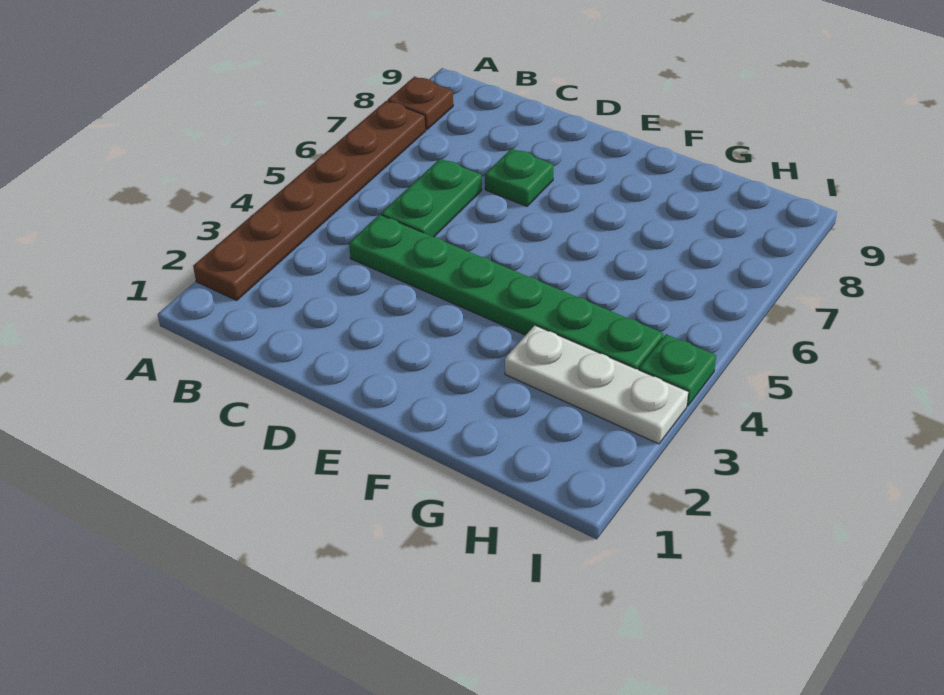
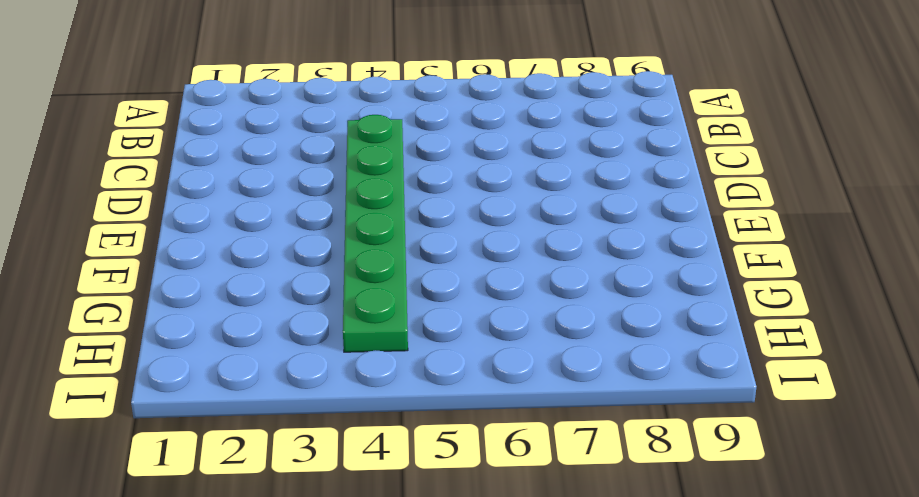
none -> brown plate A2:A7 level 1
none -> brown plate A8 level 1

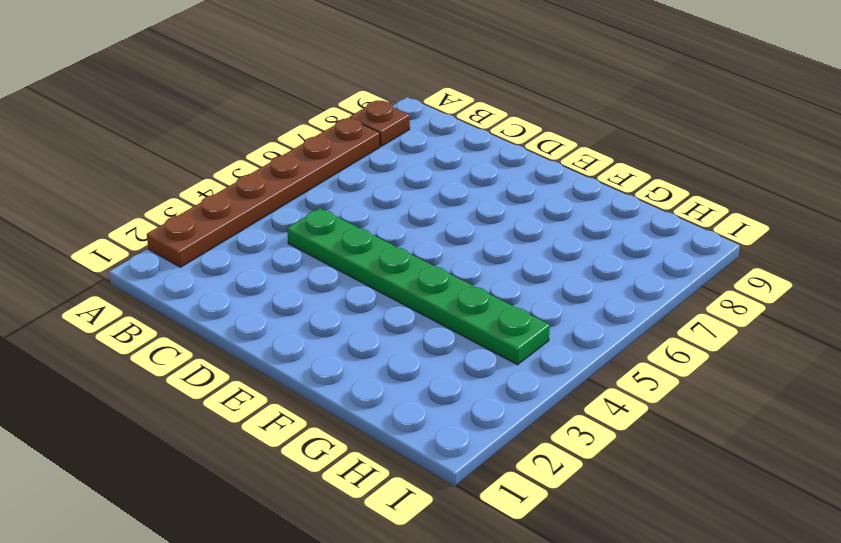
none -> green plate C5:C6 level 1
none -> green plate D7 level 1

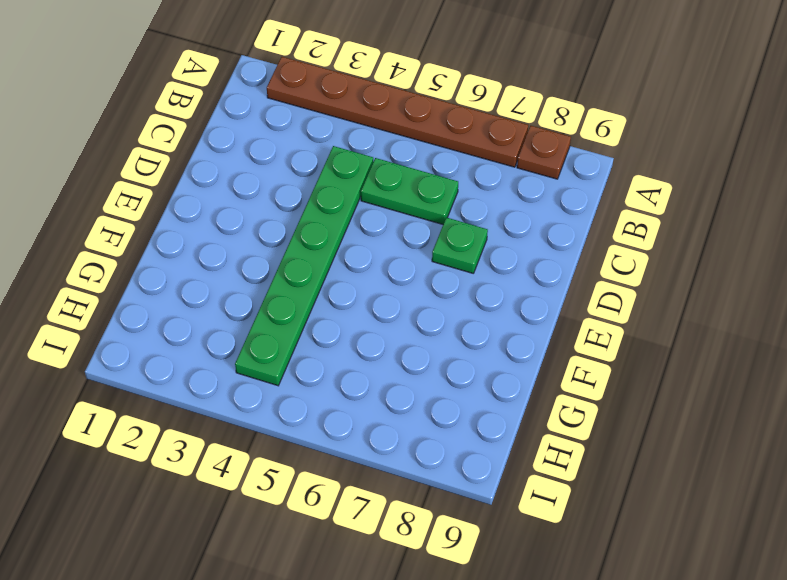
none -> white plate G3:I3 level 1
none -> green plate I4 level 1

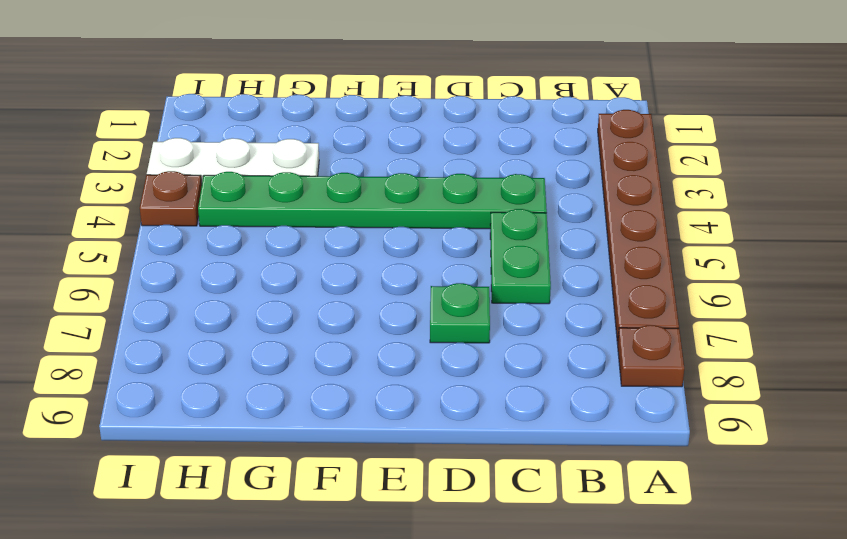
brown plate I4 level 1 -> green plate I4 level 1

